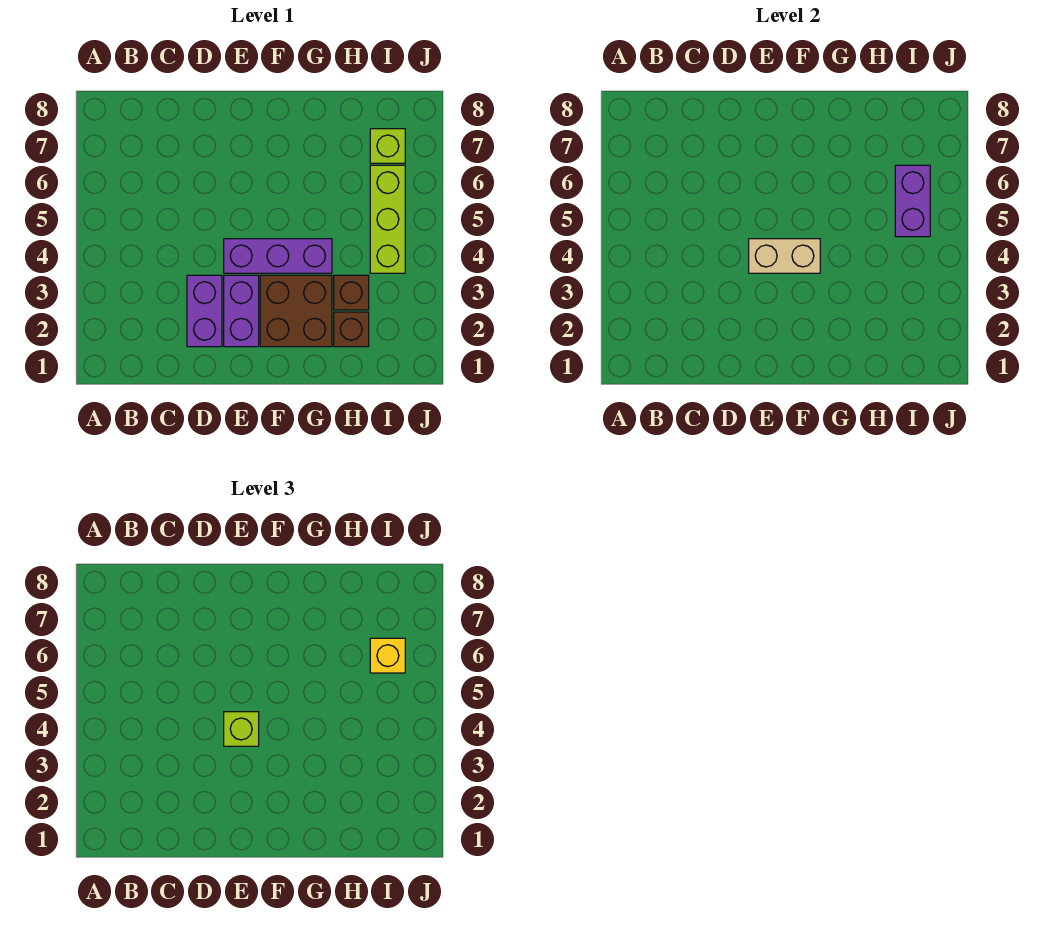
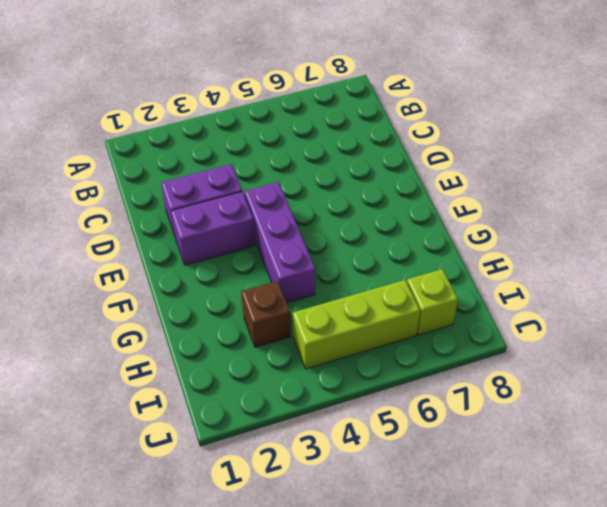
none -> brown brick F2:G3 level 1
none -> brown brick H2 level 1
none -> tan brick E4:F4 level 2

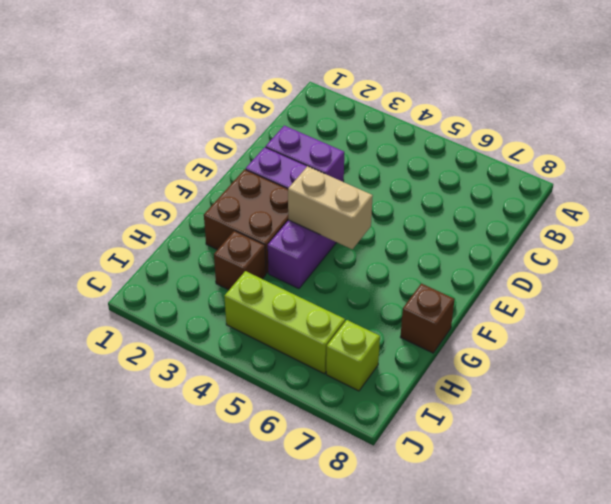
tan brick F4:F5 level 2 -> tan brick E4:F4 level 2
brown brick G8 level 1 -> brown brick H2 level 1
none -> purple brick I5:I6 level 2
none -> lime brick E4 level 3
none -> yellow brick I6 level 3

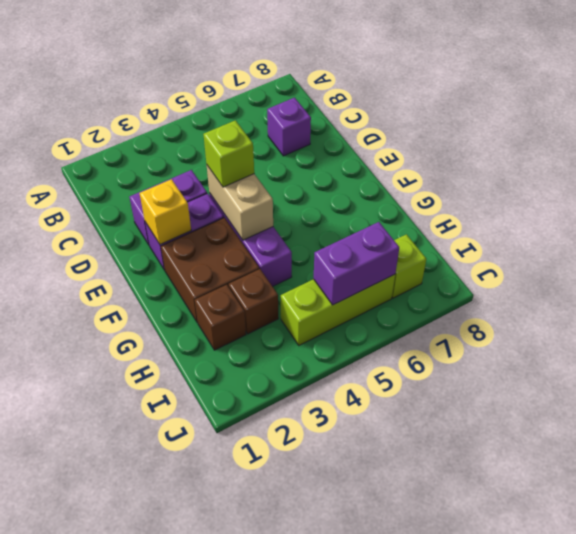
purple brick C7 level 1 -> none
yellow brick E2 level 2 -> yellow brick I6 level 3

